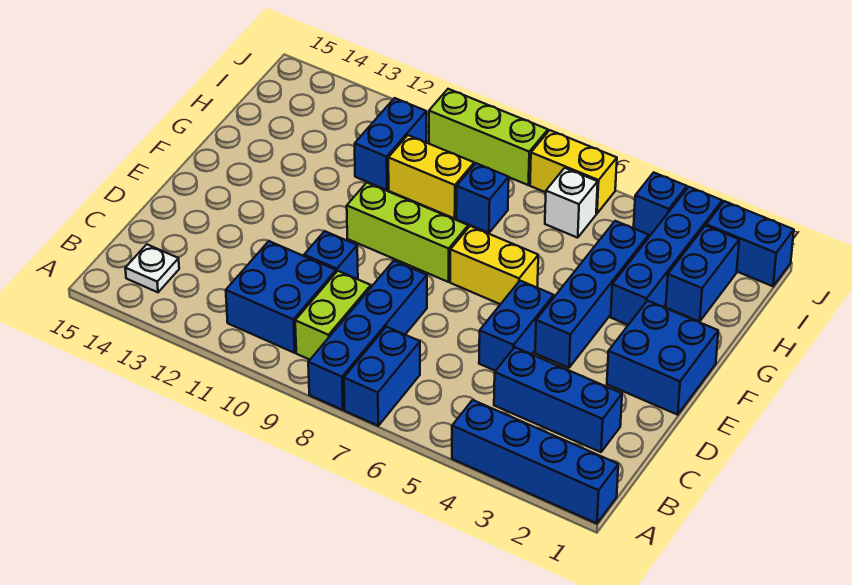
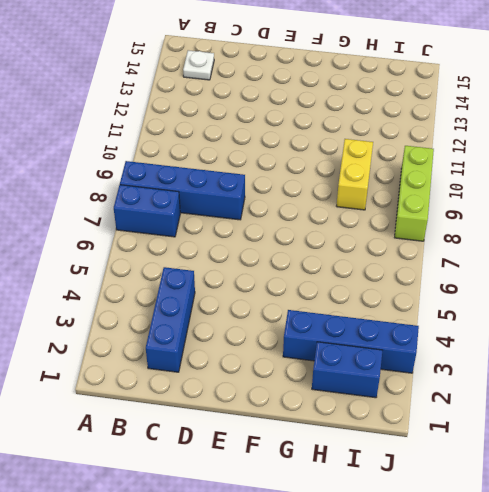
none -> blue brick A1:A4 level 1
none -> lime brick B9:C9 level 1
none -> blue brick B10:C11 level 1

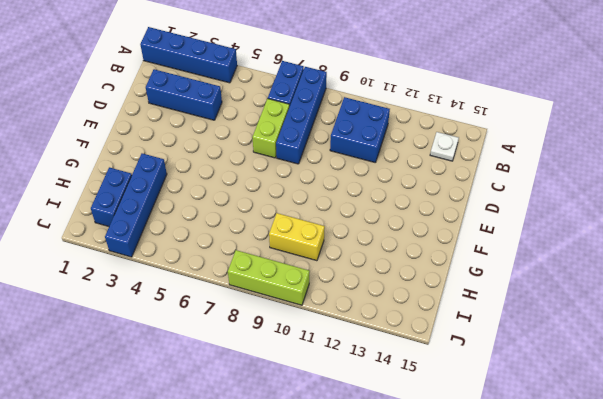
lime brick C7:D7 level 1 -> lime brick B9:C9 level 1
none -> blue brick D5:E5 level 1
none -> blue brick D10 level 1
none -> blue brick E1:F2 level 1

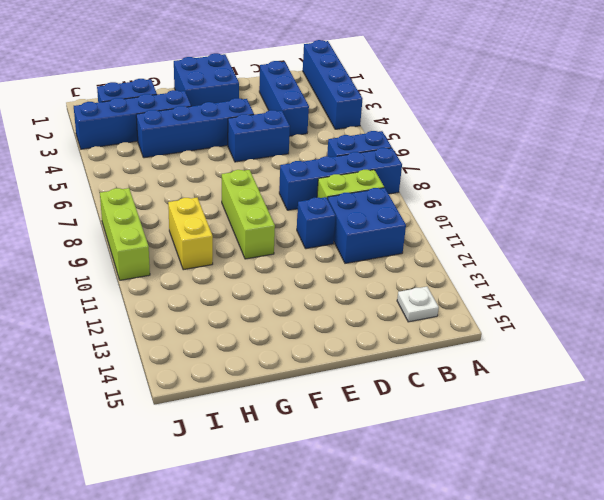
none -> yellow brick F6:F7 level 1
none -> blue brick H8 level 1
none -> blue brick H11:I11 level 1

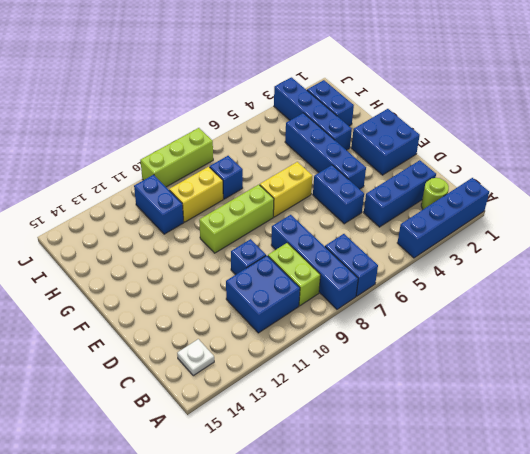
lime round brick B2 level 1 -> none
none -> white brick I6 level 1
none -> blue brick J1:J2 level 1
none -> blue brick J4 level 1

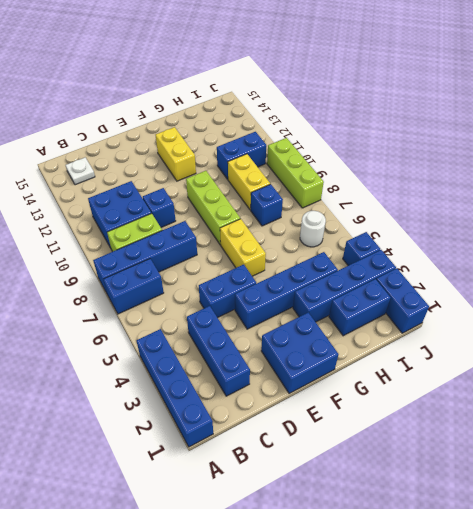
yellow brick F12:F13 level 1 -> yellow brick J6:J7 level 1
white round brick I6 level 1 -> white brick I6 level 1

